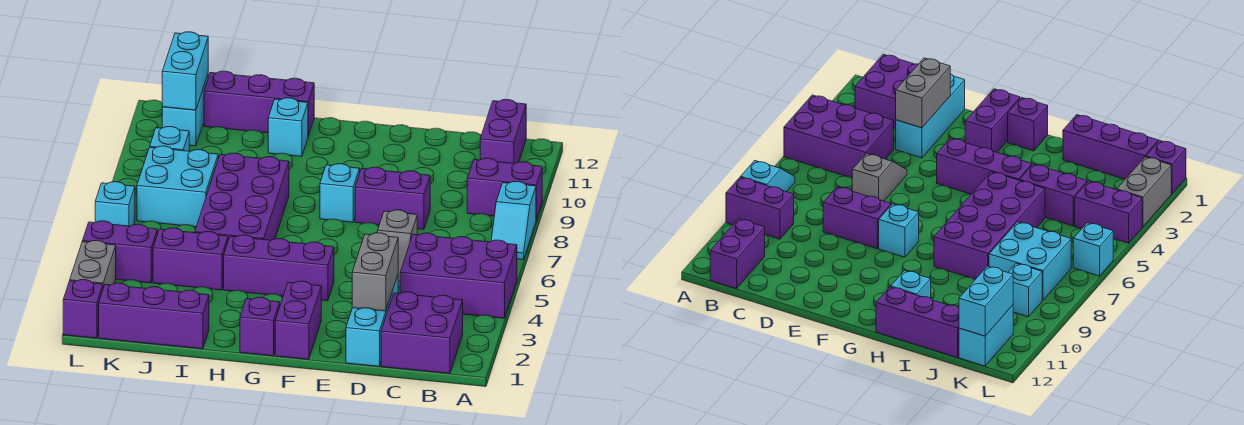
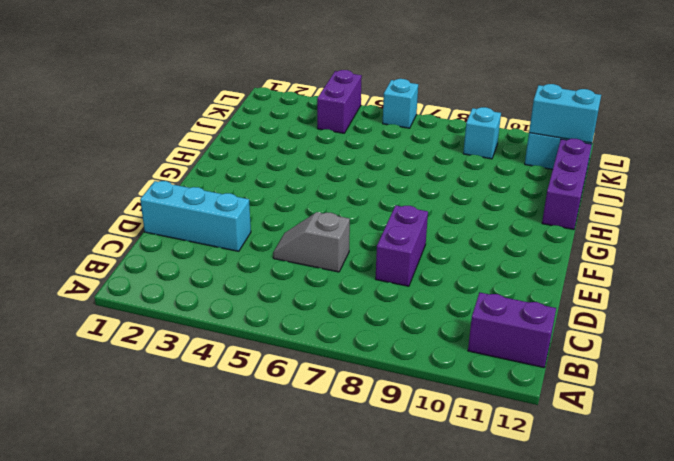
none -> purple brick A4:C5 level 1
none -> cyan slope A7:A8 level 1 top 8
none -> purple brick A9:B9 level 1

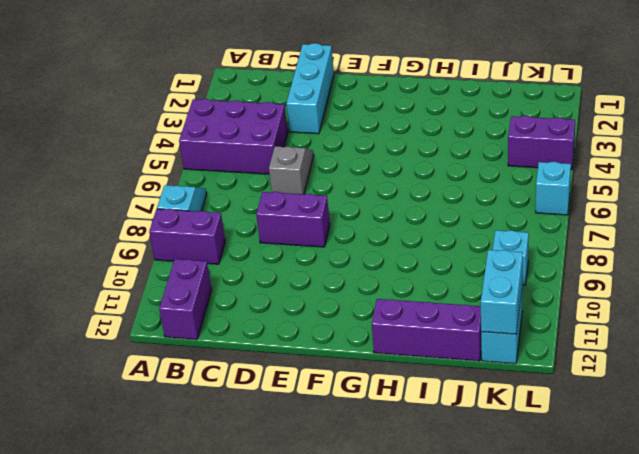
none -> purple brick B1:C2 level 1
none -> purple brick F1:F2 level 1
none -> purple brick F4:H4 level 1

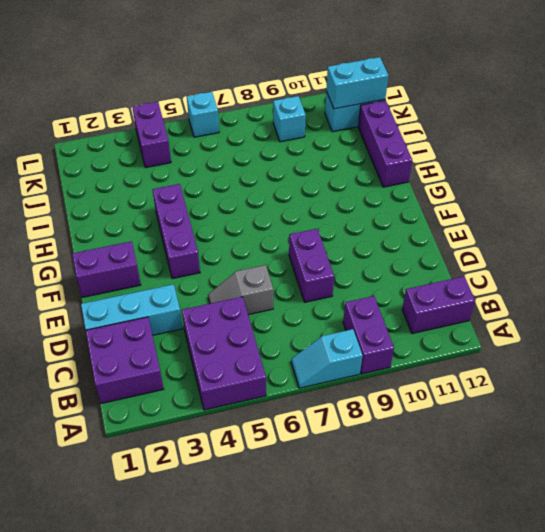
none -> cyan brick F8 level 1
none -> purple brick G1 level 1
none -> purple brick H5:I8 level 1

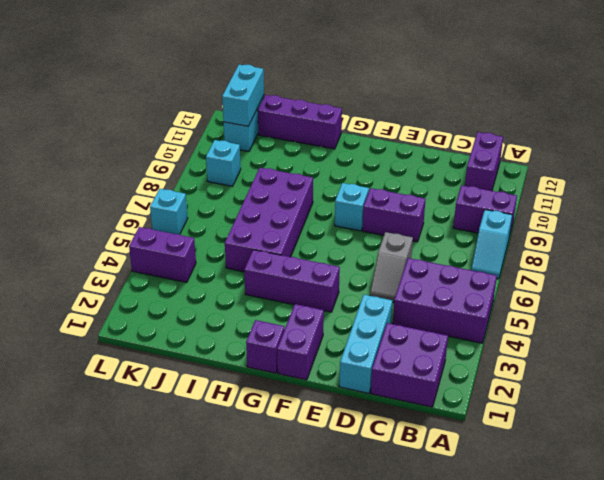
none -> cyan brick H11 level 1
none -> purple brick I1:K1 level 1
none -> purple brick I4:J4 level 1

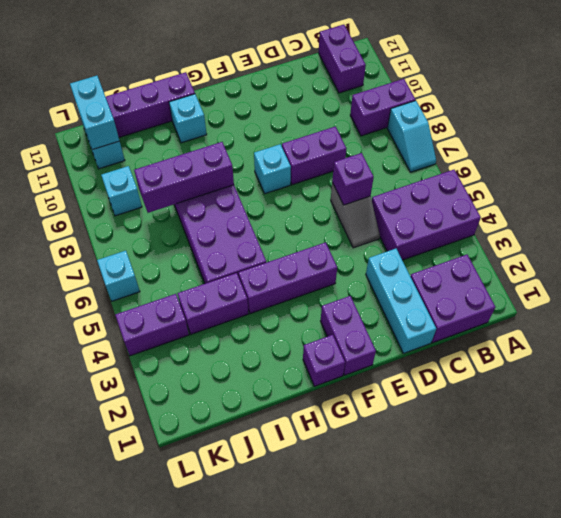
purple brick D6 level 2 -> purple brick L1 level 1
purple brick H8:J8 level 2 -> purple brick I1:K1 level 1
none -> cyan brick J7:K8 level 1
none -> grey brick L2:L3 level 1
none -> grey brick D2:D3 level 2

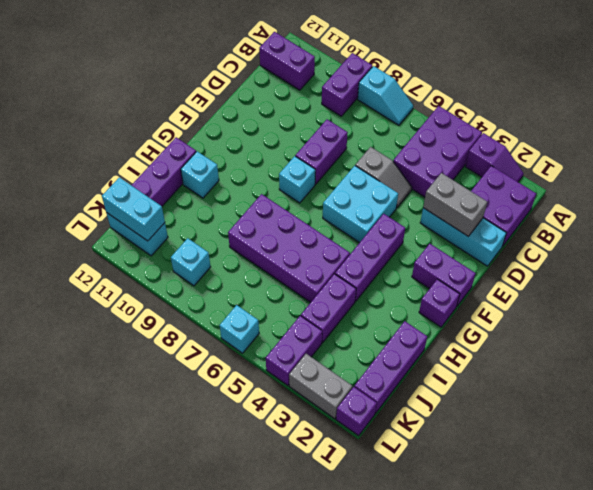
purple slope A2:A3 level 1 top 3 -> none
cyan brick E5:F6 level 1 -> cyan brick J7:K8 level 1

